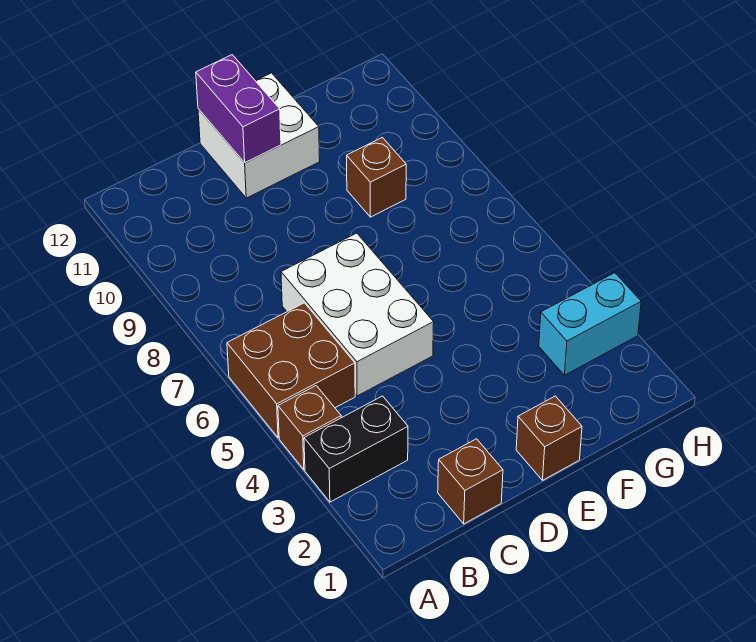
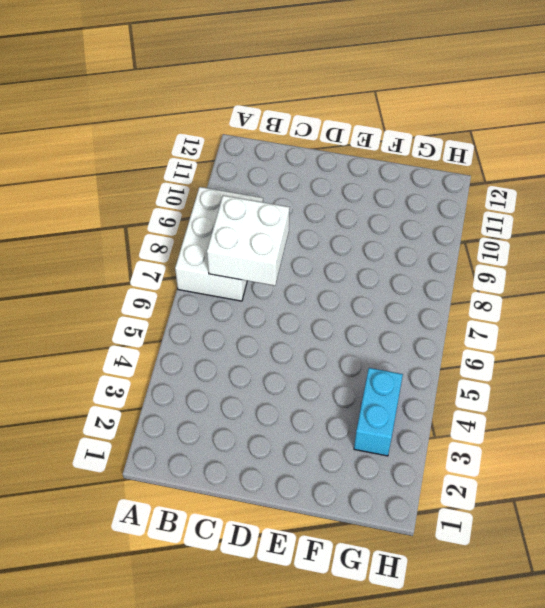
white brick A7:B9 level 1 -> white brick C5:D7 level 1
white brick B7:C8 level 2 -> white brick D11:E12 level 1
cyan brick G3:G4 level 1 -> cyan brick G3:H3 level 1
none -> black brick A3:B3 level 1
none -> brown brick A4 level 1

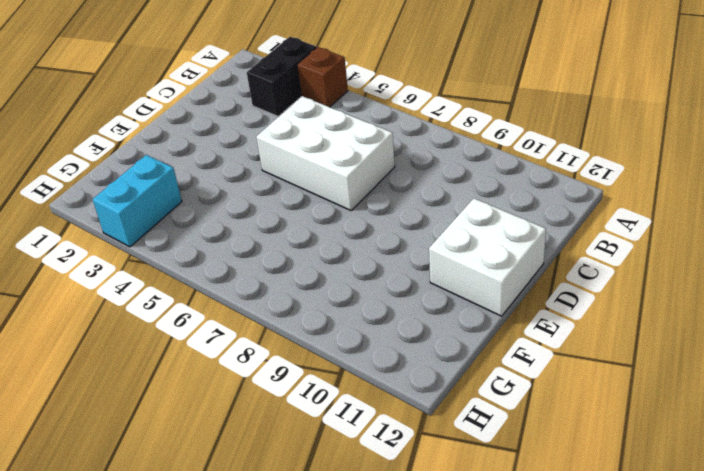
none -> brown brick A5:B6 level 1
none -> brown brick C1 level 1

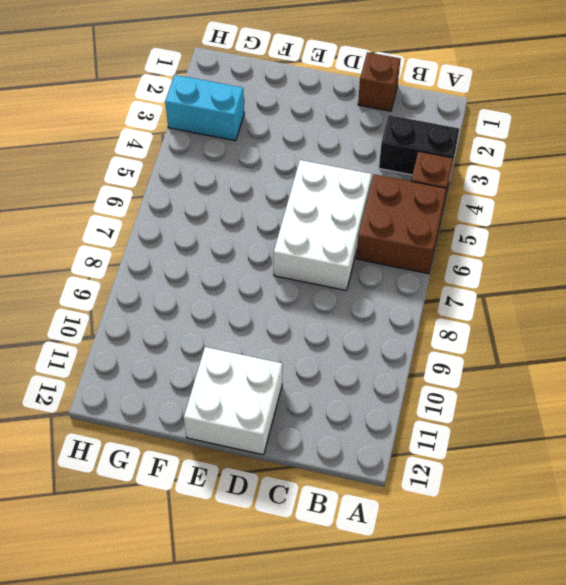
none -> brown brick E1 level 1
none -> brown brick F9 level 1

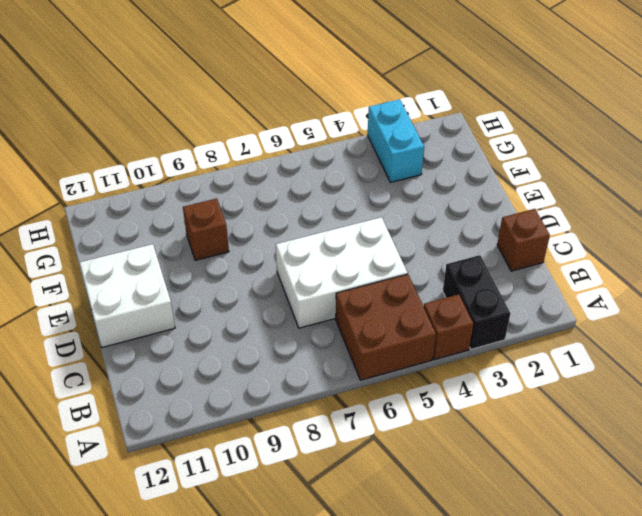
none -> brown brick E1 level 1
none -> purple brick D11:D12 level 2

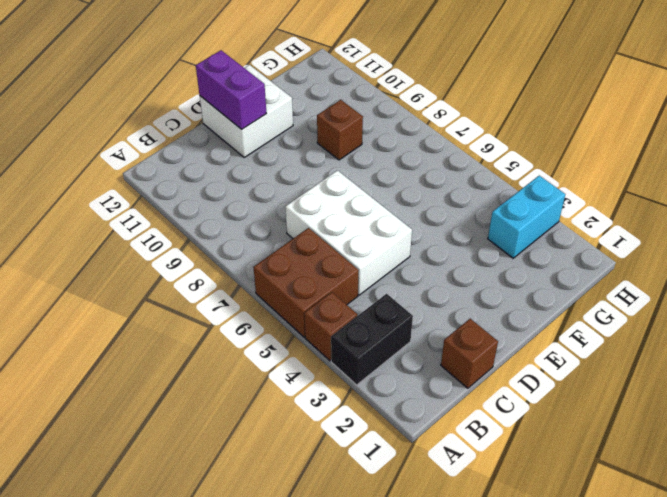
none -> brown brick E1 level 1

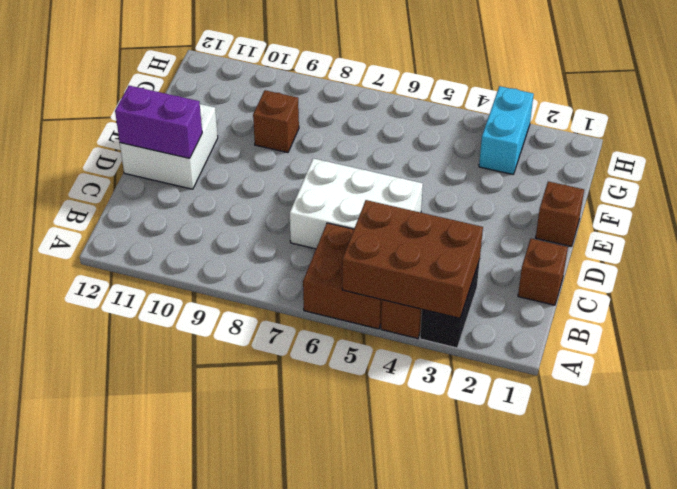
brown brick A3:B5 level 2 -> none

